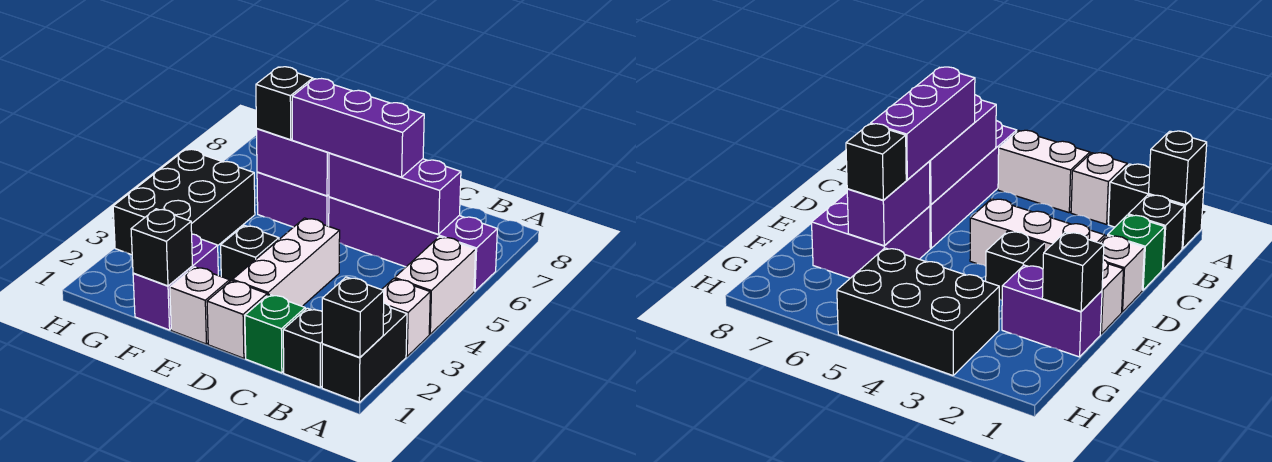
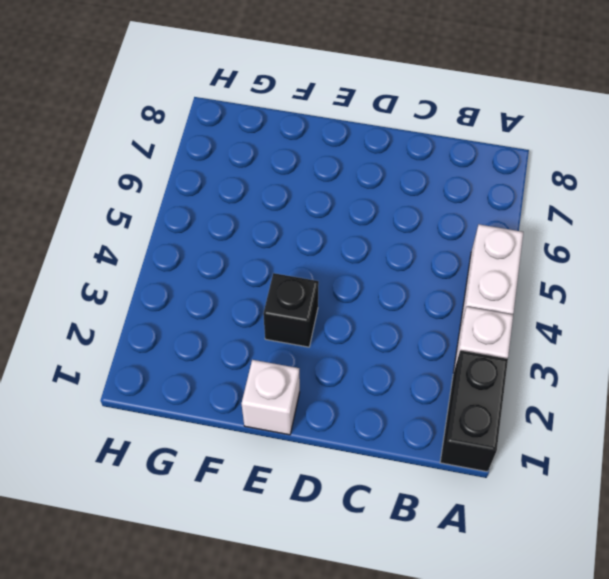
none -> purple brick A6:D6 level 1
none -> black brick B1 level 1
none -> green brick C1 level 1

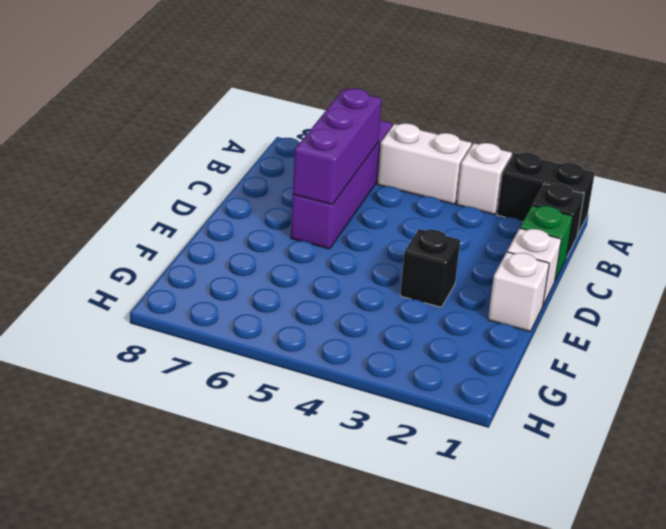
none -> white brick D2:D4 level 1
none -> purple brick E6:F7 level 1
none -> purple brick F1:F2 level 1

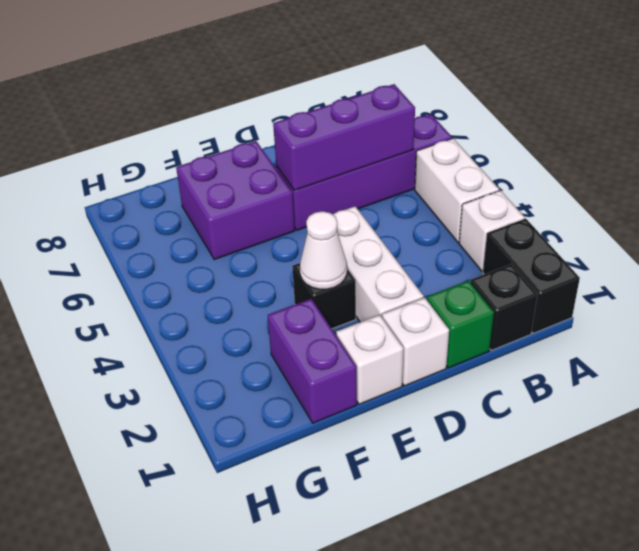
white cone E3 level 2 -> none
none -> black brick G3:H5 level 1
none -> black brick A1 level 2
none -> purple brick E6:F6 level 2

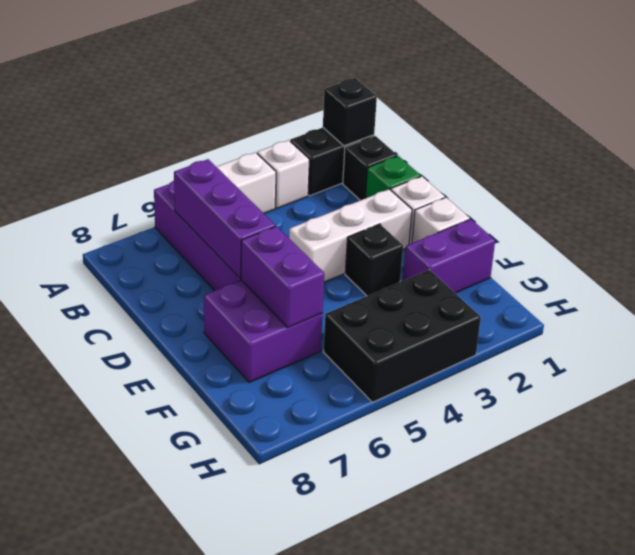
none -> black brick F1 level 2
none -> purple brick C6:E6 level 3
none -> black brick F6 level 3

